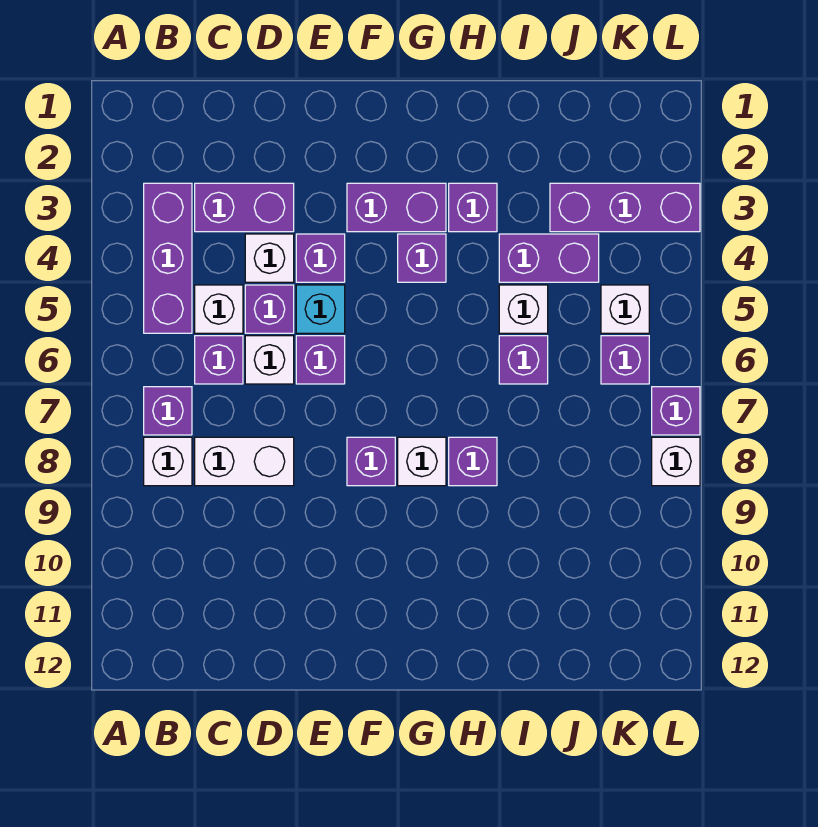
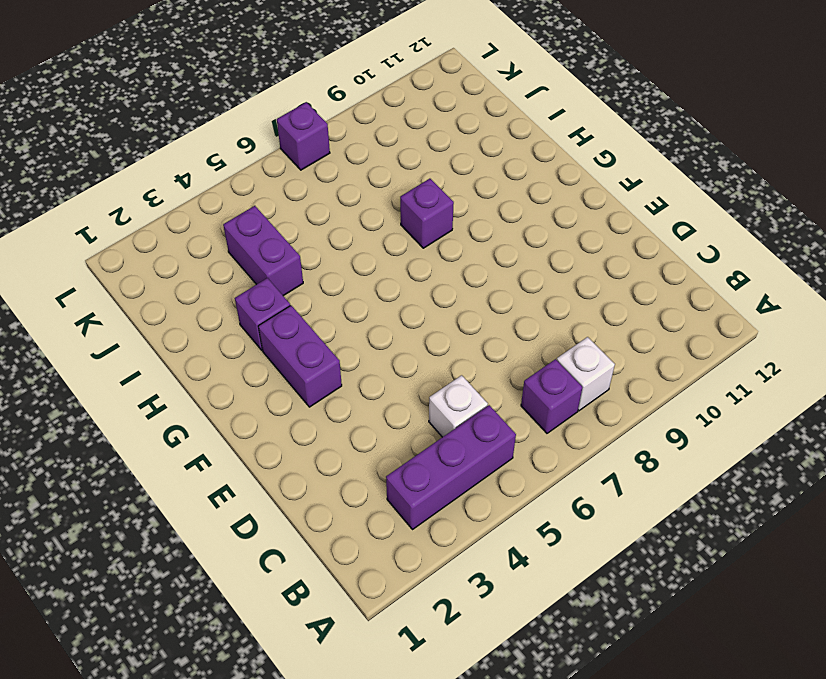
none -> purple brick C3:D3 level 1
none -> purple brick C6 level 1
none -> white brick C8:D8 level 1

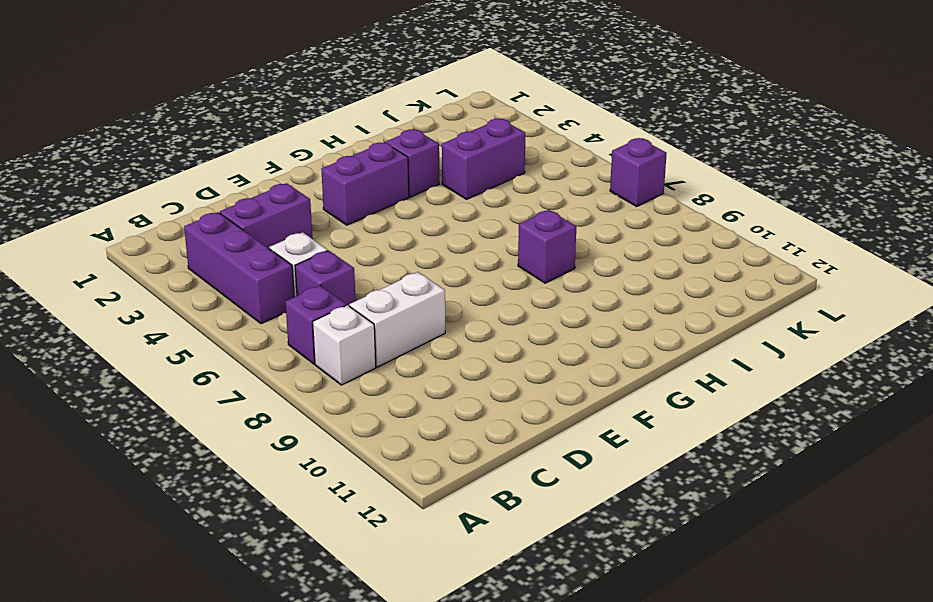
none -> white brick D4 level 1
none -> purple brick D5 level 1
none -> white brick D6 level 1

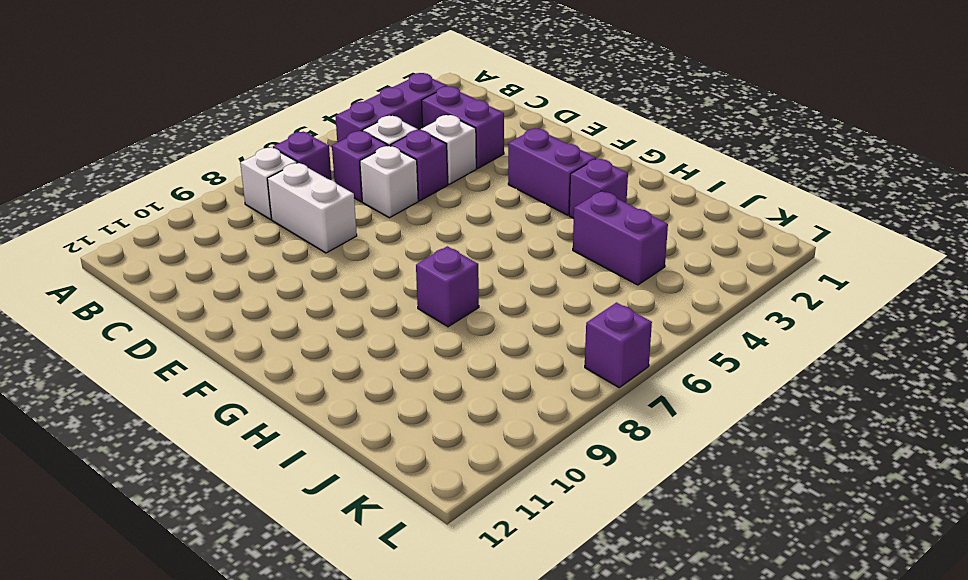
none -> purple brick E4 level 1
none -> cyan brick E5 level 1
none -> purple brick E6 level 1

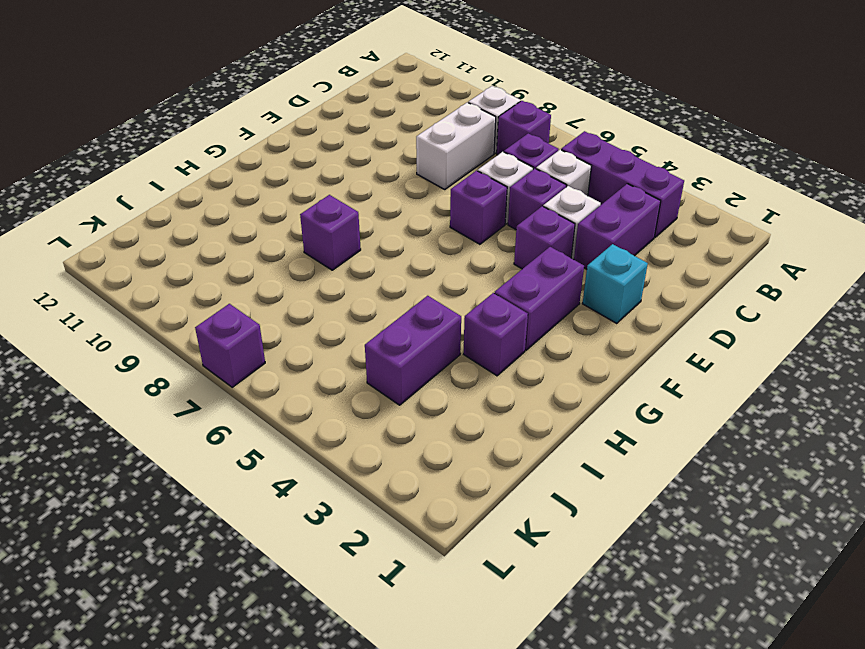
cyan brick E2 level 1 -> cyan brick E5 level 1
none -> purple brick F8 level 1
none -> purple brick G4 level 1
none -> white brick G8 level 1

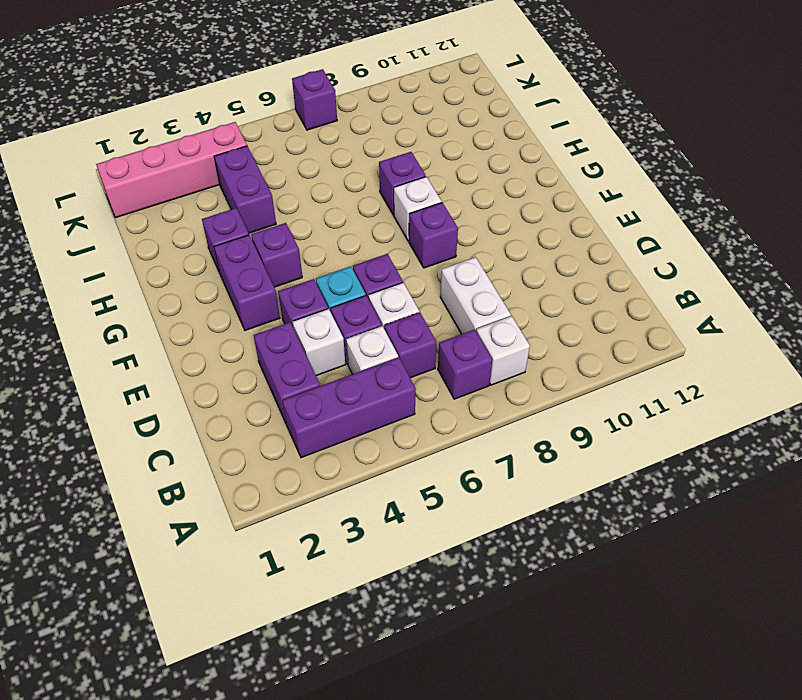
pink brick K1:K4 level 1 -> purple brick J3:L3 level 1
none -> white brick I5 level 1
none -> purple brick I6 level 1
none -> white brick K5 level 1

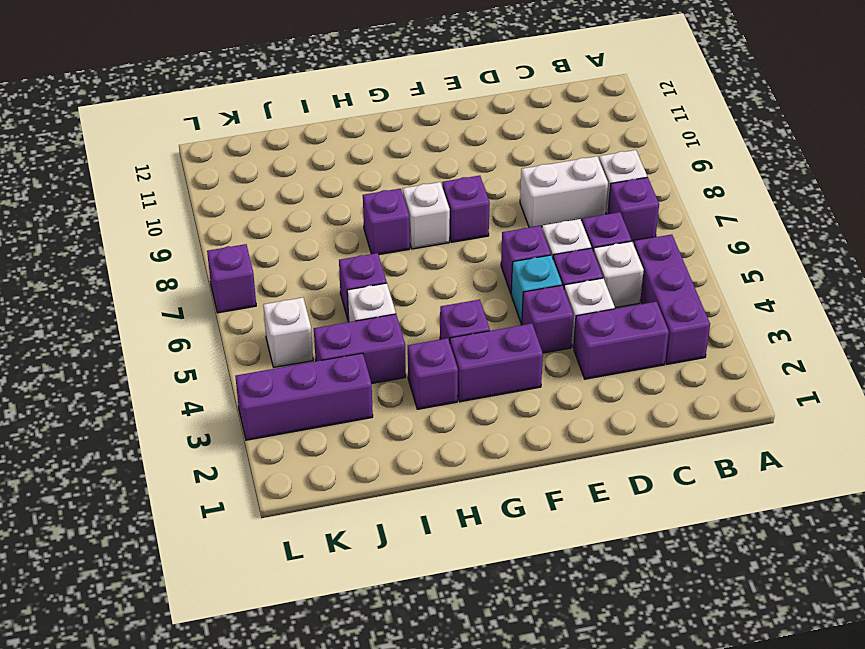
none -> purple brick K6 level 1
none -> white brick L8 level 1

